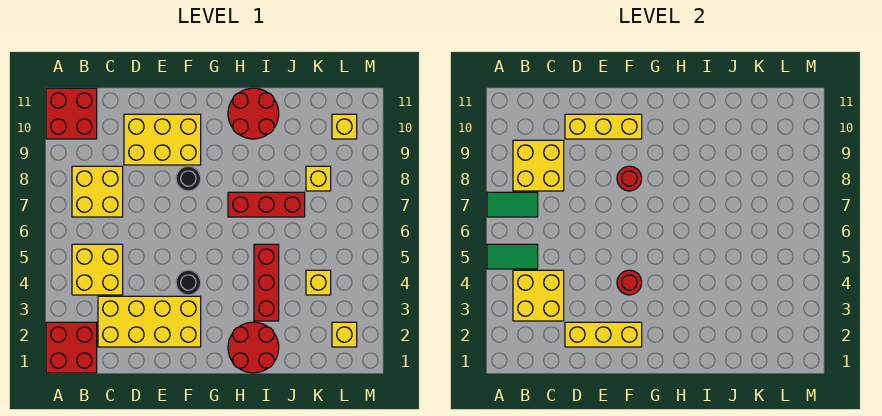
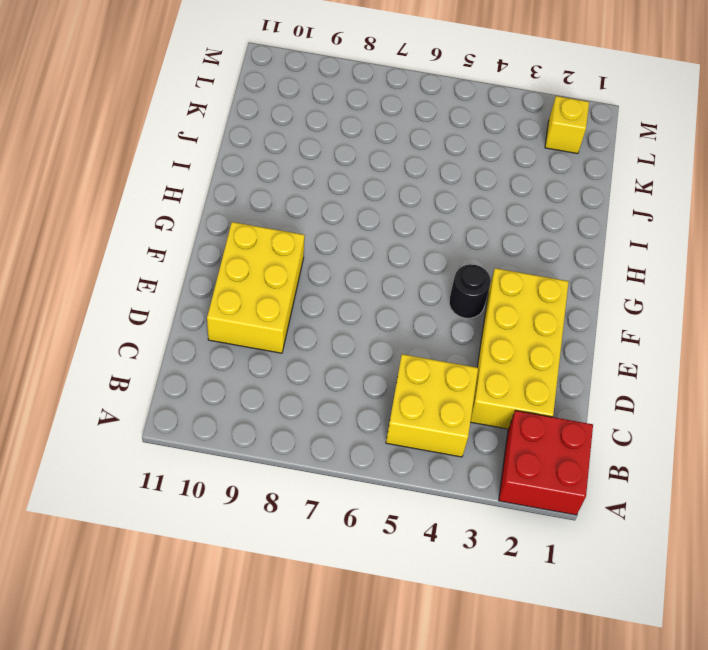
none -> red brick A10:B11 level 1
none -> yellow brick B7:C8 level 1
none -> black round brick F8 level 1

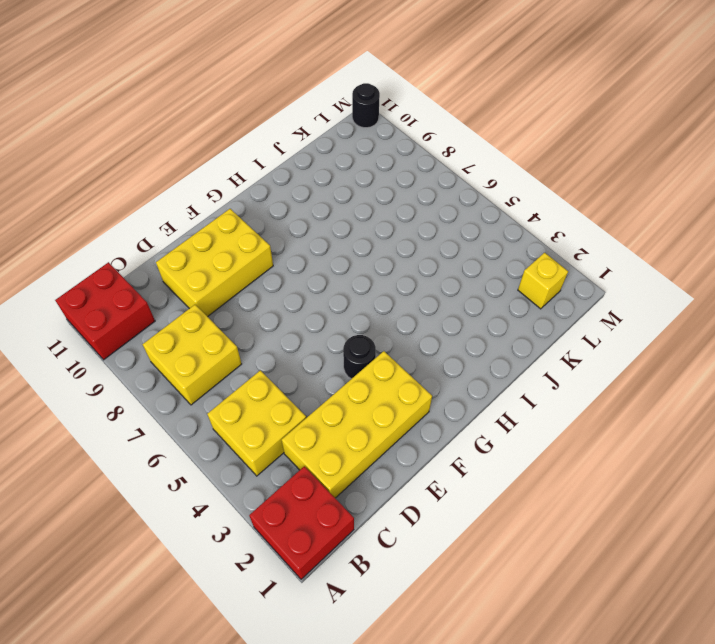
black round brick M11 level 1 -> black round brick F8 level 1
none -> red round brick H1:I2 level 1
none -> red brick H7:J7 level 1
none -> red round brick H10:I11 level 1

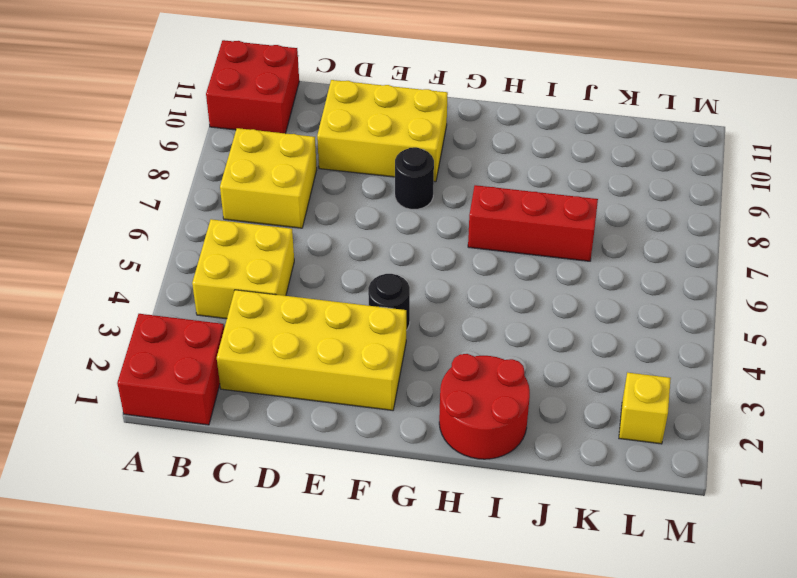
none -> red round brick H10:I11 level 1
none -> red brick I3:I5 level 1
none -> yellow brick K4 level 1

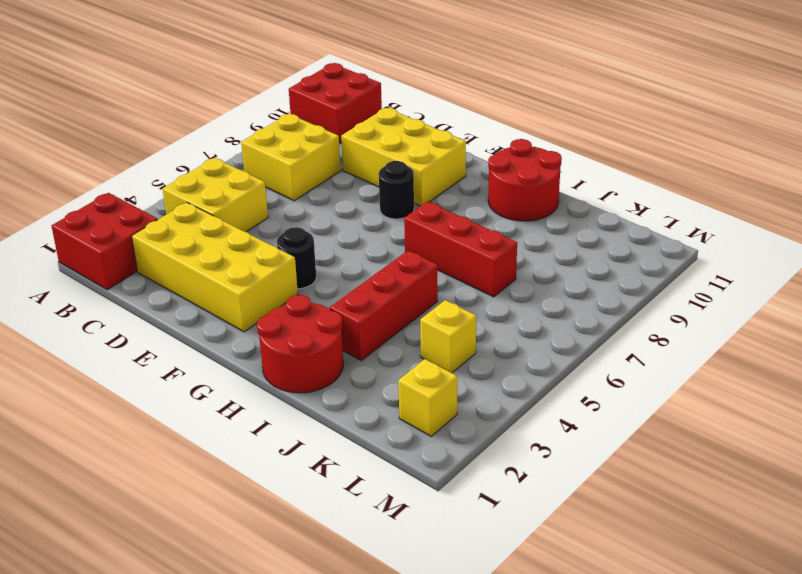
none -> yellow brick K8 level 1
none -> yellow brick L10 level 1
none -> green tile A5:B5 level 2

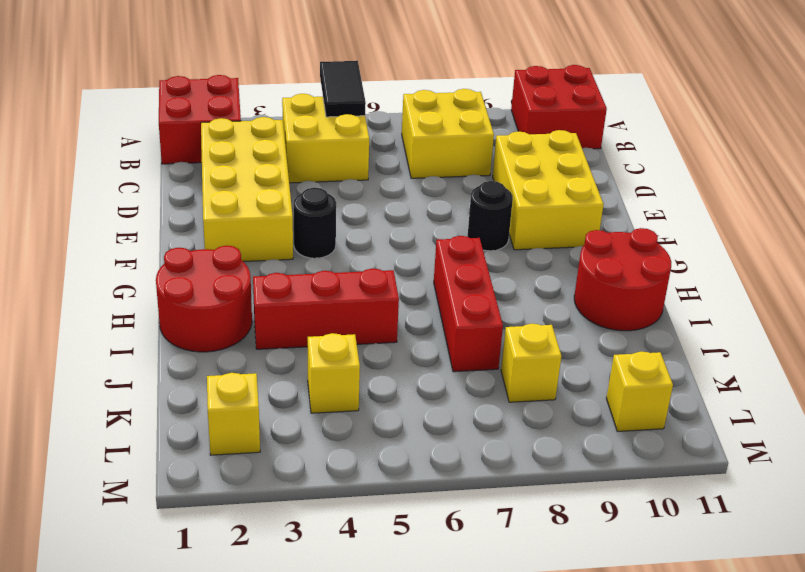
black tile A5:B5 level 2 -> green tile A5:B5 level 2
none -> green tile A7:B7 level 2
none -> yellow brick B3:C4 level 2
none -> yellow brick B8:C9 level 2

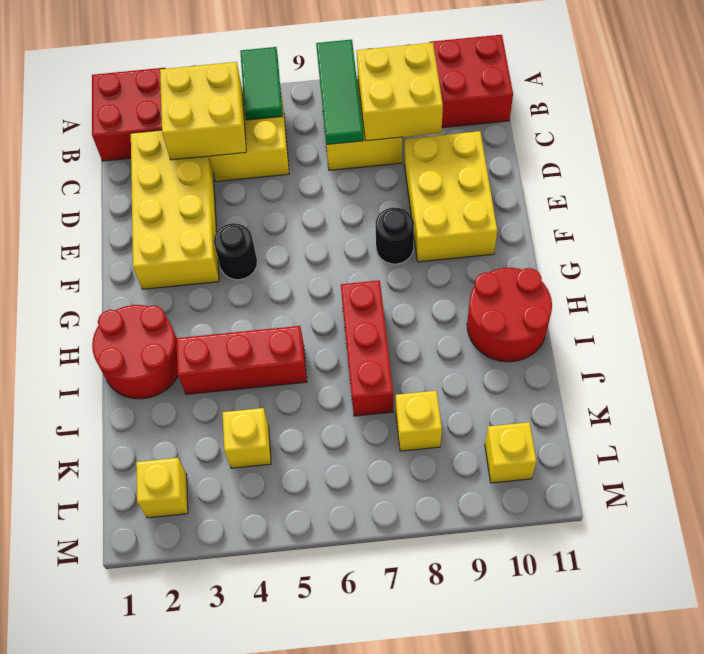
green tile A7:C7 level 2 -> green tile A7:B7 level 2
none -> yellow brick D2:F2 level 2
none -> yellow brick D10:F10 level 2
none -> red round brick F4 level 2

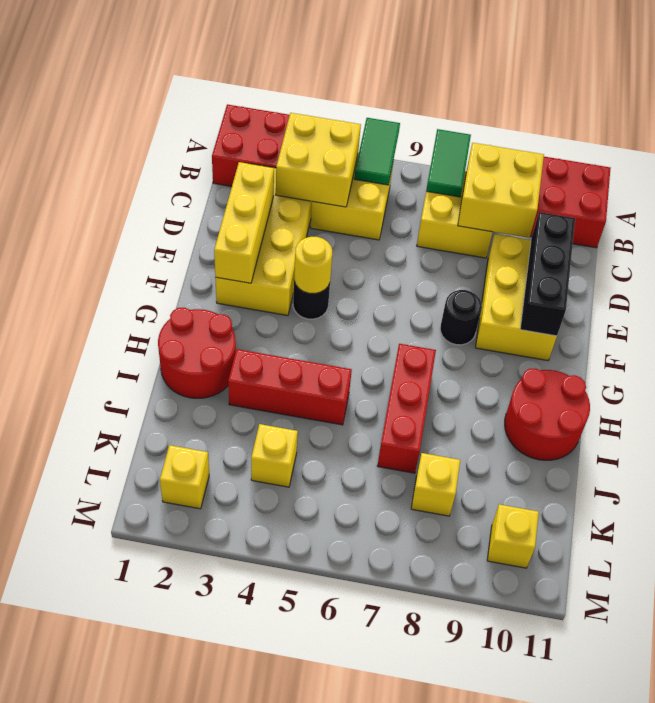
black brick D10:F10 level 2 -> yellow brick D10:F10 level 2
yellow round brick F4 level 2 -> red round brick F4 level 2
none -> red round brick F8 level 2

